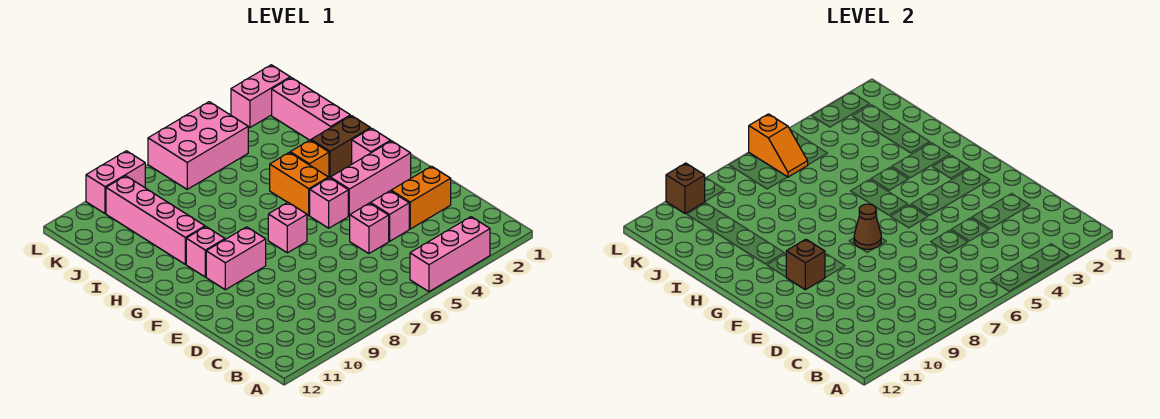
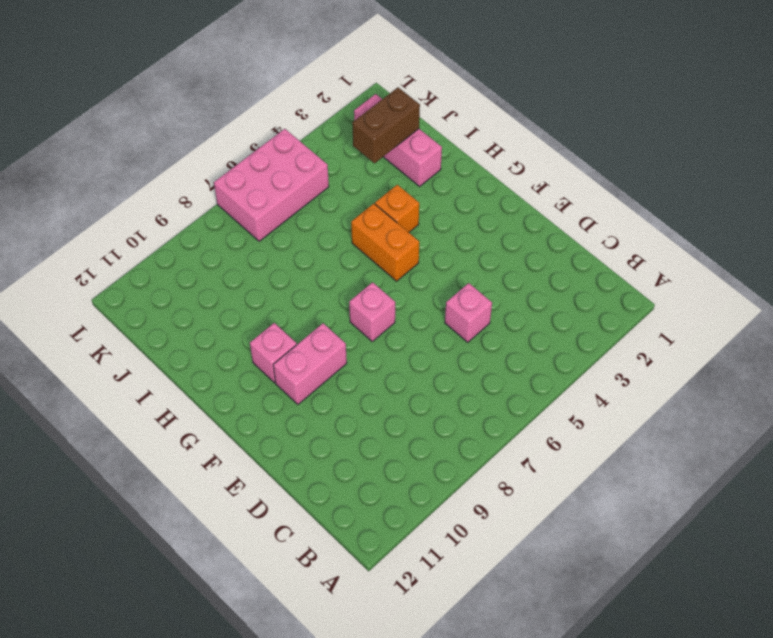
brown brick J2:J3 level 2 -> brown brick H2:H3 level 1
none -> pink brick A3:A5 level 1
none -> orange brick D2:D3 level 1
none -> pink brick D4 level 1

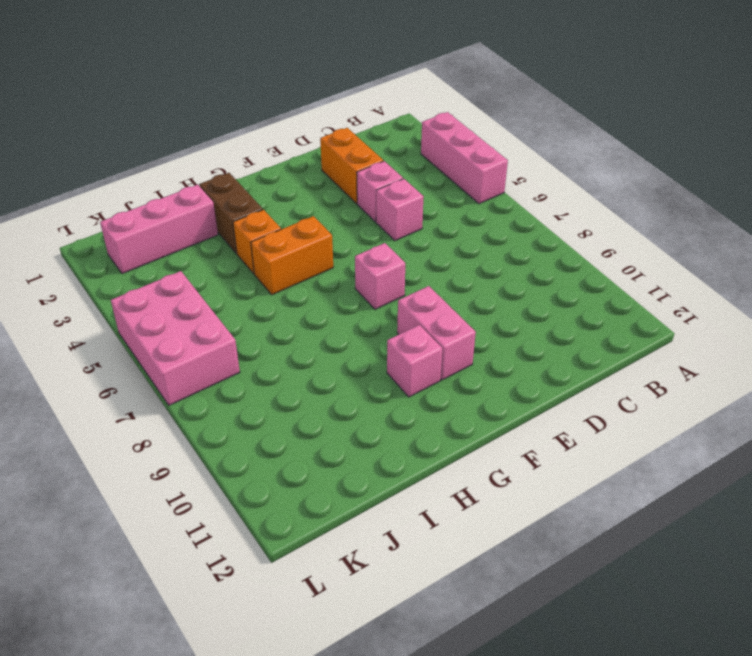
none -> pink brick F2:F4 level 1
none -> pink brick F5 level 1
none -> pink brick G2 level 1

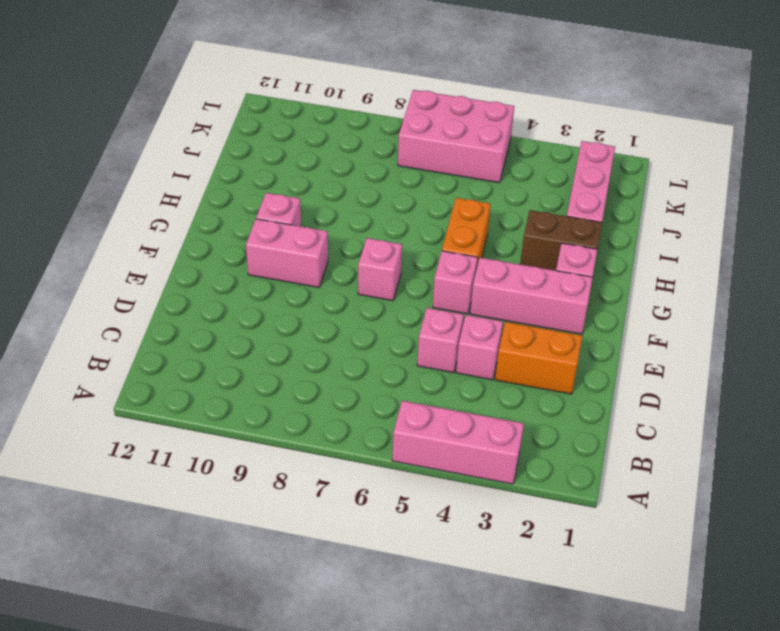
none -> orange brick H4 level 1
none -> pink brick H10:K10 level 1
none -> pink brick L2:L3 level 1

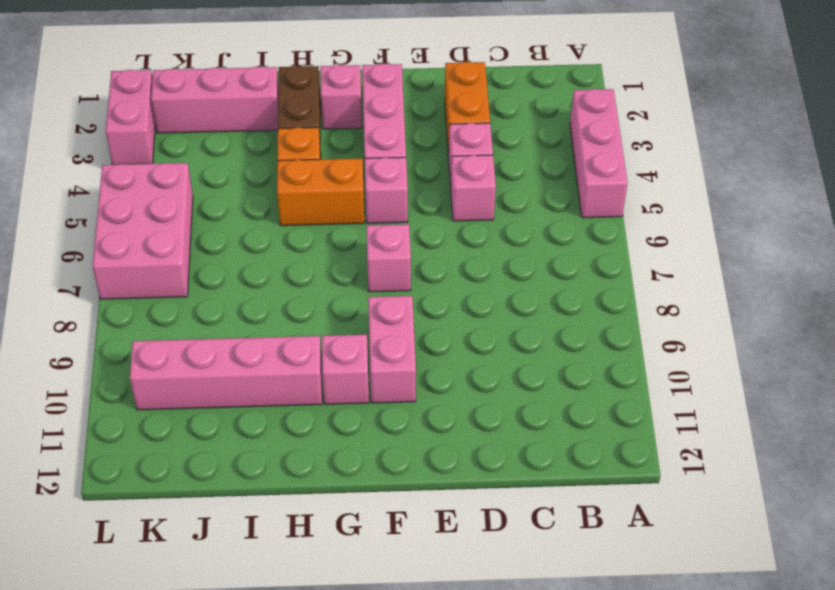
none -> pink brick L9:L10 level 1
none -> brown cone F7 level 2
none -> brown brick F10 level 2

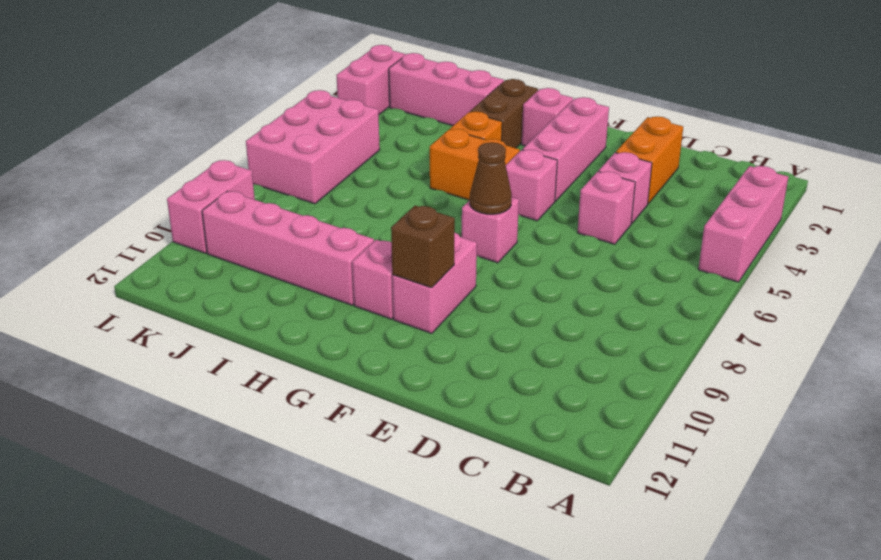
none -> orange slope K6:L6 level 2 top L
none -> brown brick L10 level 2

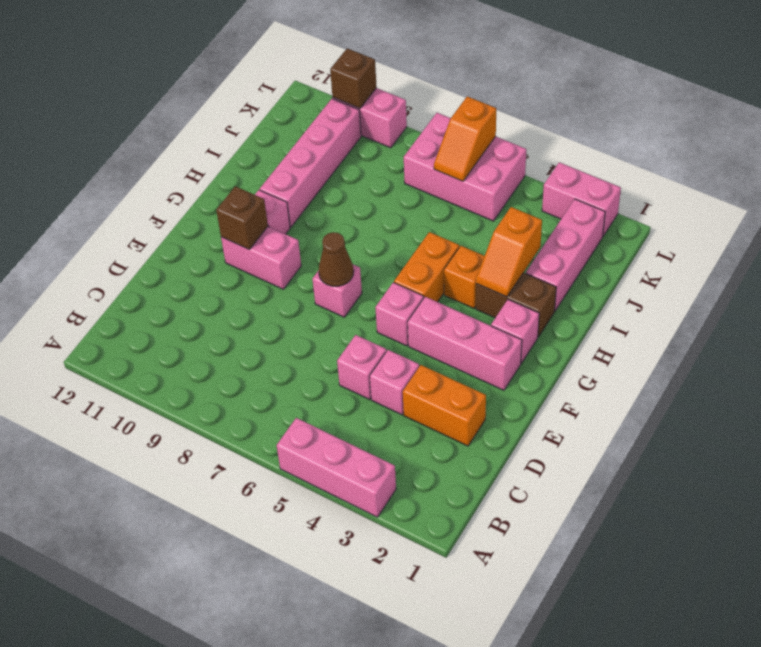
orange slope H3:I3 level 2 top I -> none

